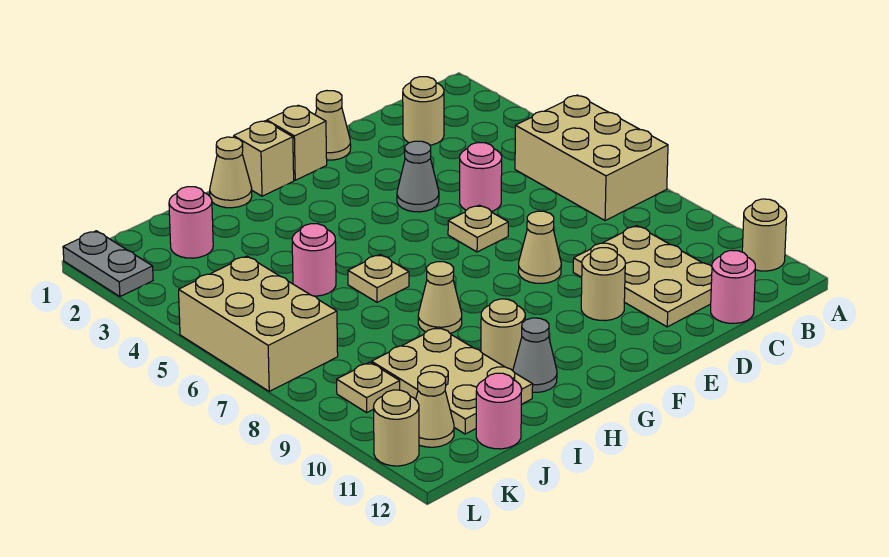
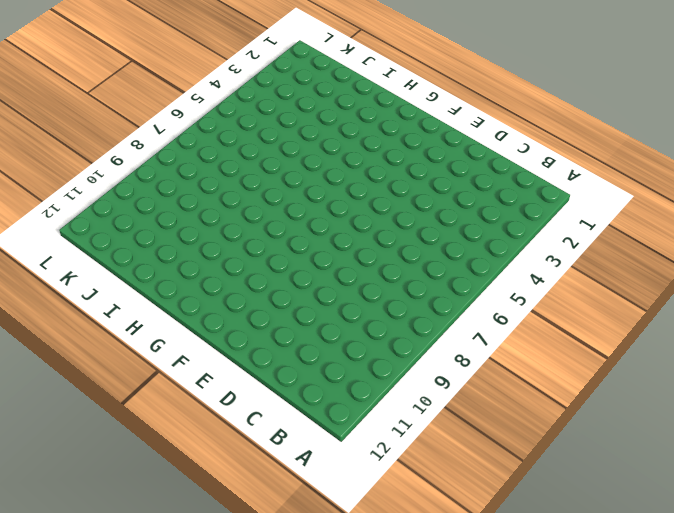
none -> tan brick A5:B7 level 1
none -> tan round brick A11 level 1
none -> tan round brick C2 level 1

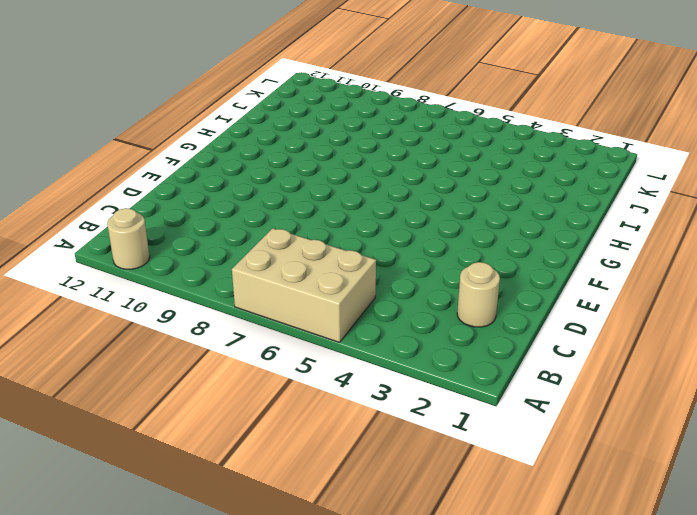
none -> tan plate C9:D11 level 1
none -> pink round brick C12 level 1
none -> pink round brick D5 level 1

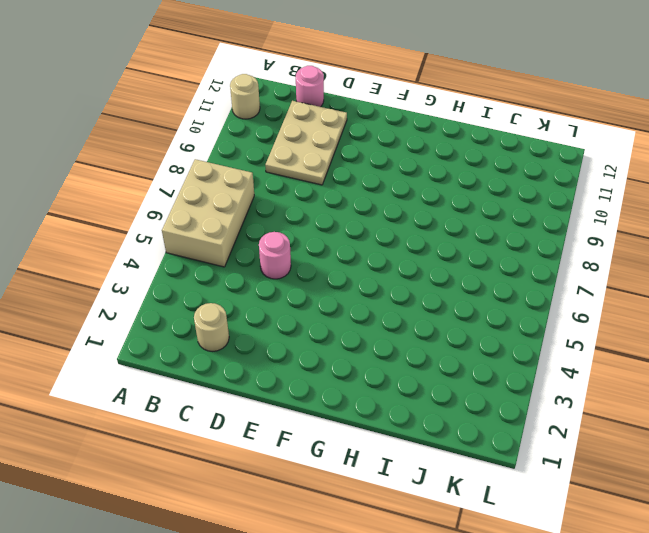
none -> tan cone E1 level 1
none -> grey cone E4 level 1
none -> tan plate E6 level 1

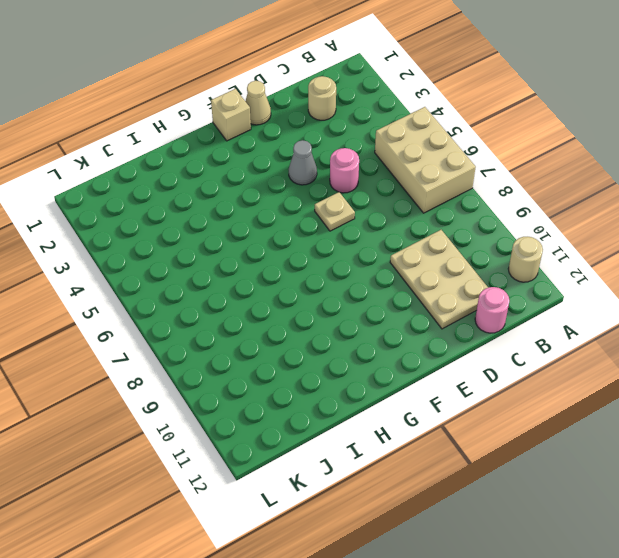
none -> tan cone E8 level 1
none -> tan round brick E10 level 1
none -> tan brick G1 level 1

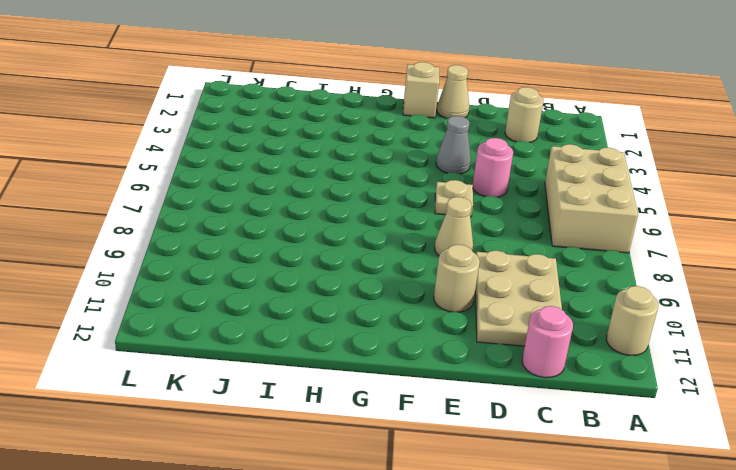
none -> tan brick G1 level 1
none -> tan cone H1 level 1
none -> tan plate H6 level 1

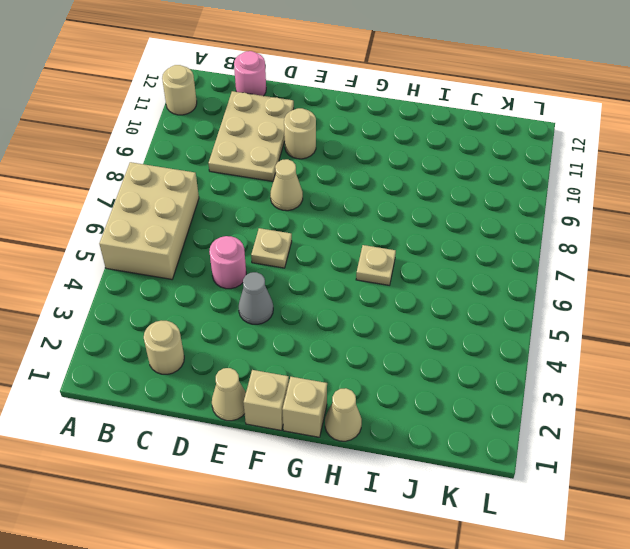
none -> tan cone H8 level 1
none -> tan round brick H10 level 1
none -> grey cone H11 level 1

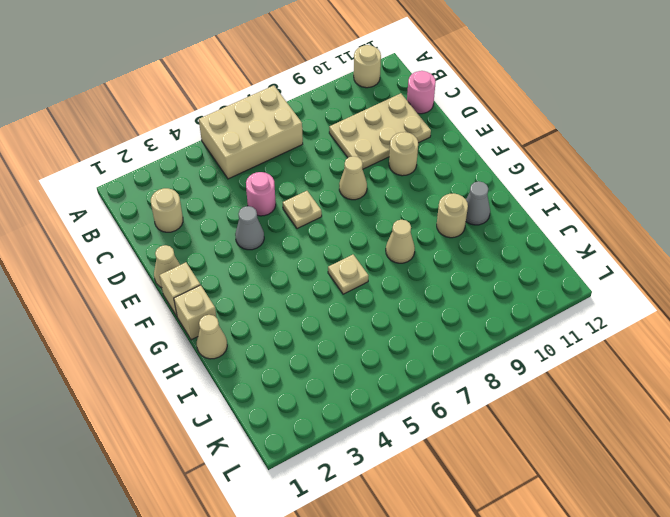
none -> pink round brick I5 level 1
none -> tan plate I9:J11 level 1
none -> pink round brick J2 level 1

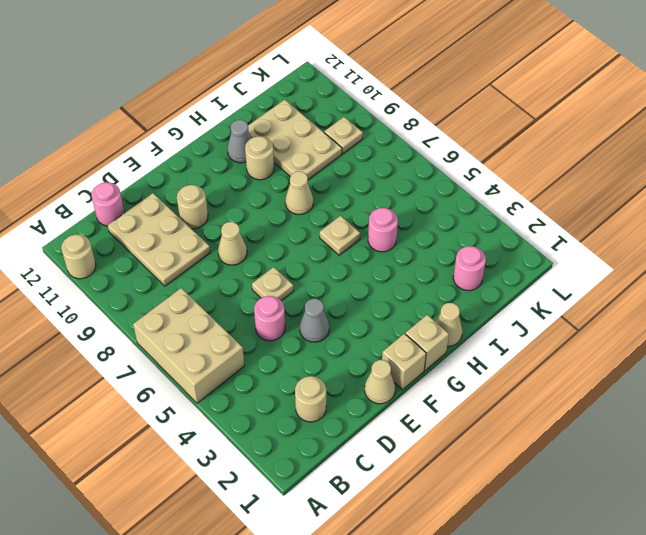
none -> pink round brick J12 level 1
none -> tan brick K5:L7 level 1
none -> tan cone K11 level 1

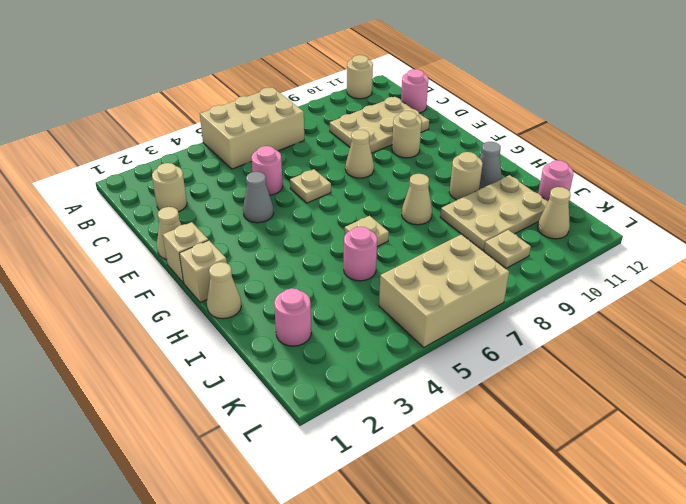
none -> grey plate L1:L2 level 1
none -> tan round brick L11 level 1

